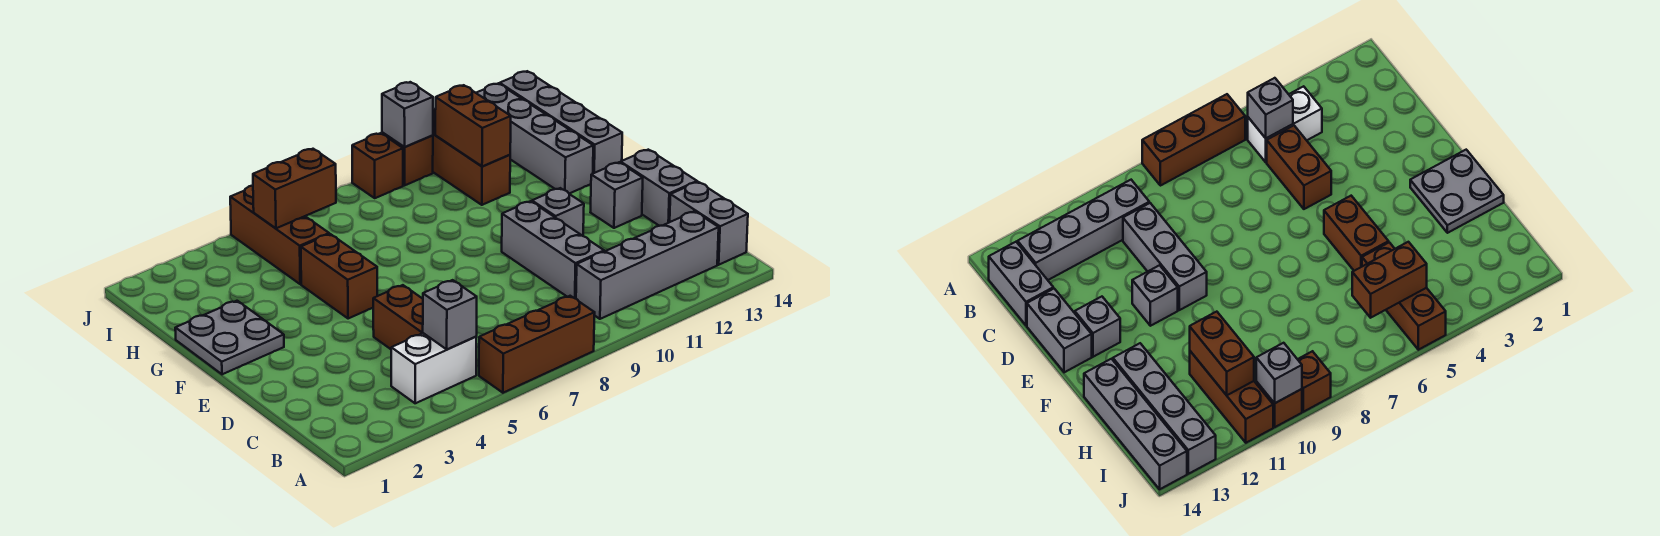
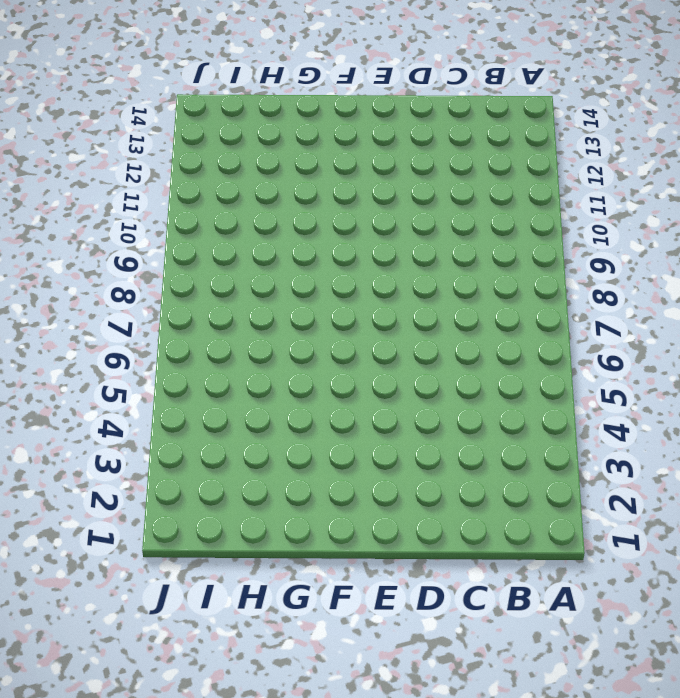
none -> brown brick A6:A8 level 1
none -> white brick B4:B5 level 1
none -> grey brick B10:B13 level 1

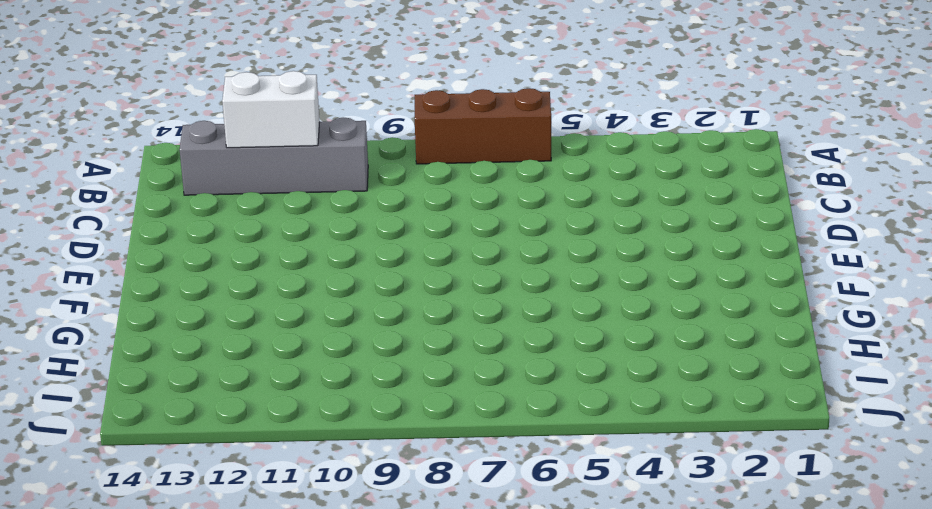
white brick B11:B12 level 2 -> white brick B4:B5 level 1
none -> grey brick B14:C14 level 1
none -> brown brick C5:D5 level 1
none -> grey brick C10:E10 level 1

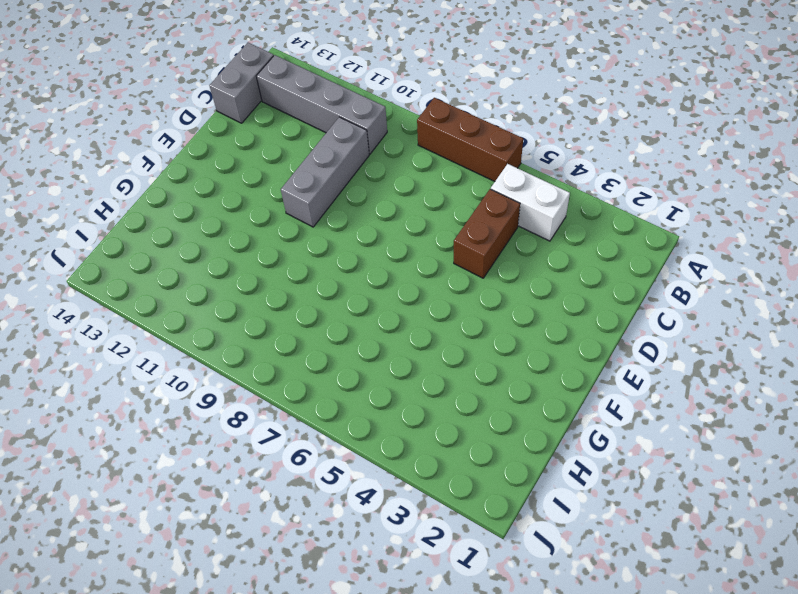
none -> grey brick D14:E14 level 1
none -> grey brick E11 level 1
none -> grey brick E13 level 1

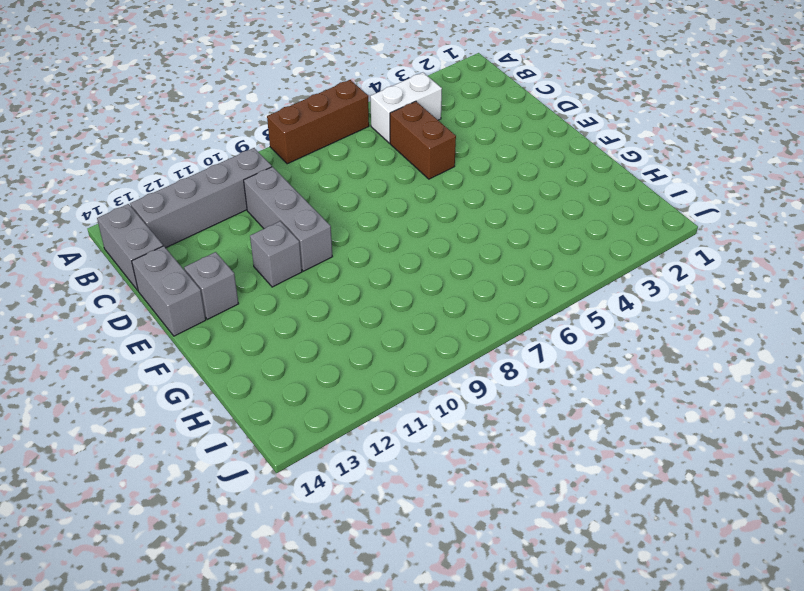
none -> grey plate F1:G2 level 1
none -> brown brick F5:G5 level 1
none -> grey brick G13:J13 level 1

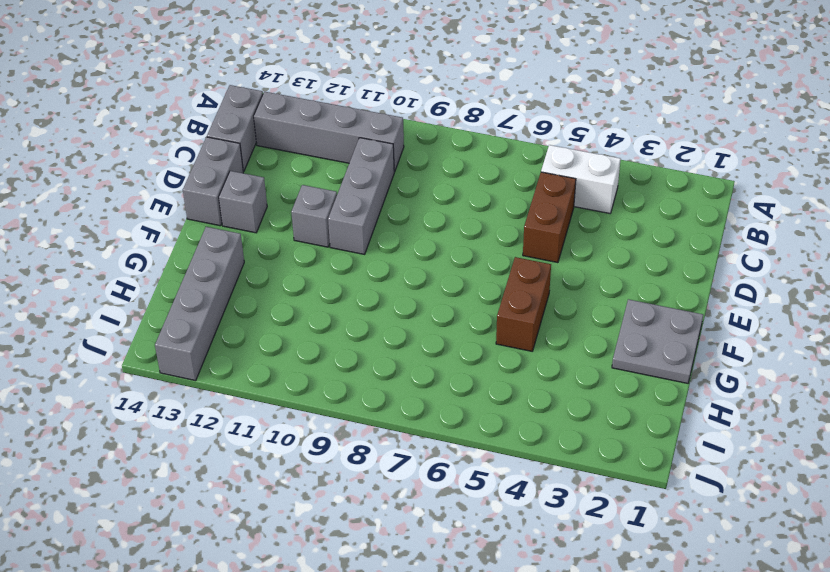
none -> brown brick A6:A8 level 1
none -> grey brick G14:J14 level 1
none -> brown brick H5:J5 level 1

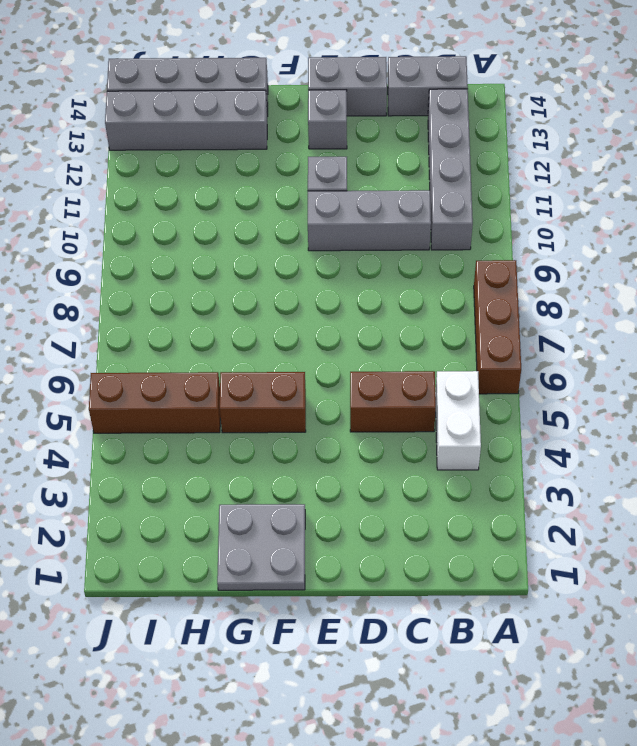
none -> brown brick H11:J11 level 1
none -> brown brick J9 level 1
none -> brown brick J10 level 1

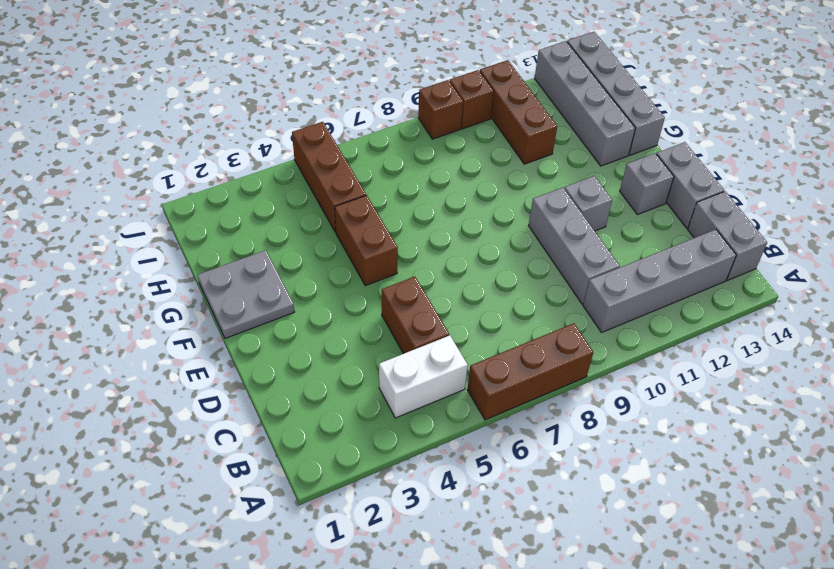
none -> grey brick B5 level 2
none -> brown brick H11:I11 level 2
none -> brown brick I5:I6 level 2

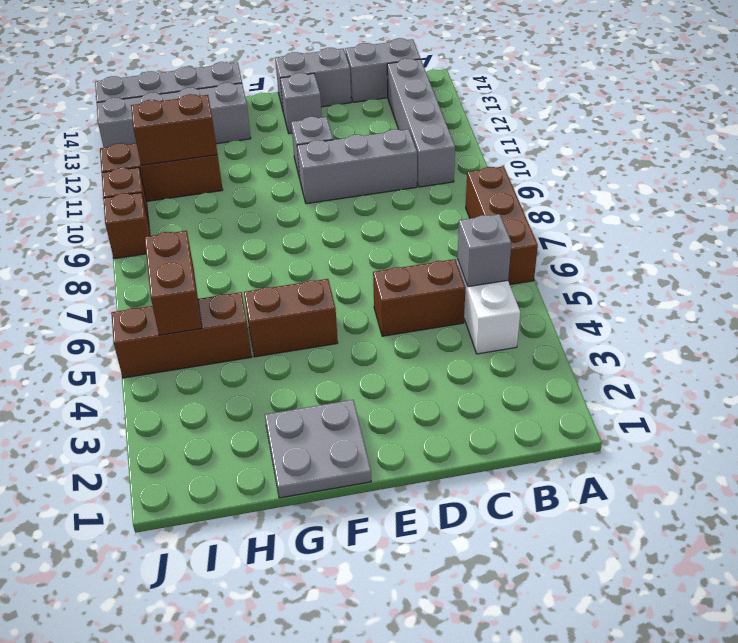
none -> grey brick J10 level 2

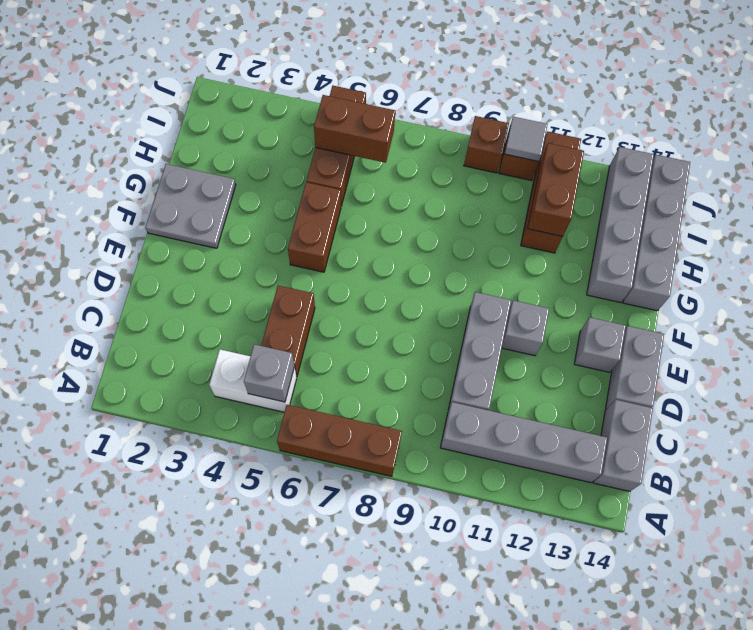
grey tile J10 level 2 -> grey brick J10 level 2

